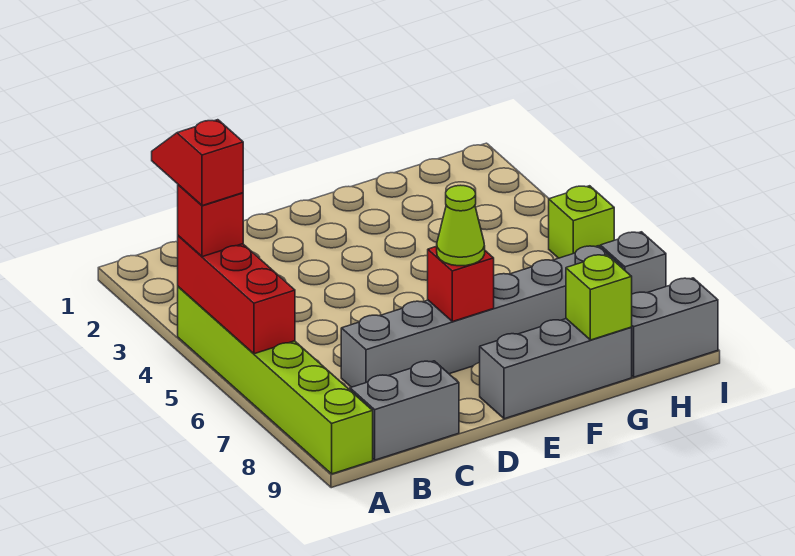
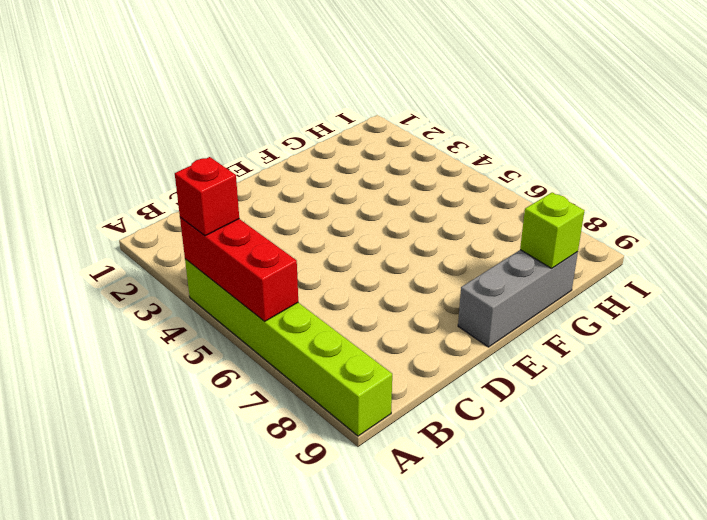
none -> grey brick B9:C9 level 1
none -> grey brick C7:H7 level 1
none -> grey brick H9:I9 level 1

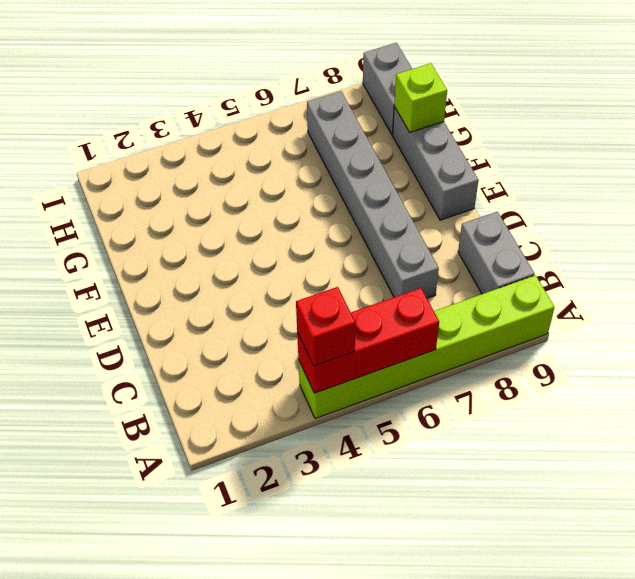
none -> lime brick I5 level 1
none -> grey brick I7 level 1
none -> red brick E7 level 2

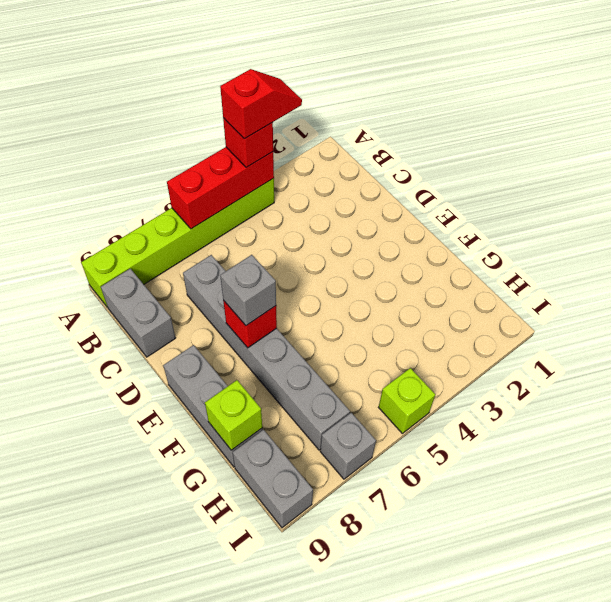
grey brick E7 level 3 -> lime cone E7 level 3

